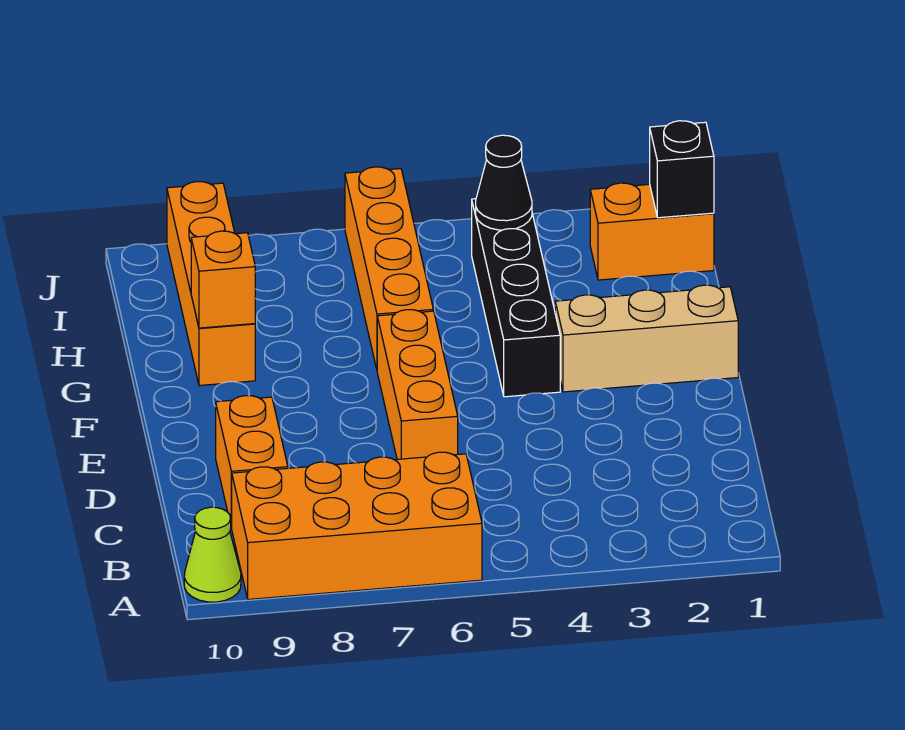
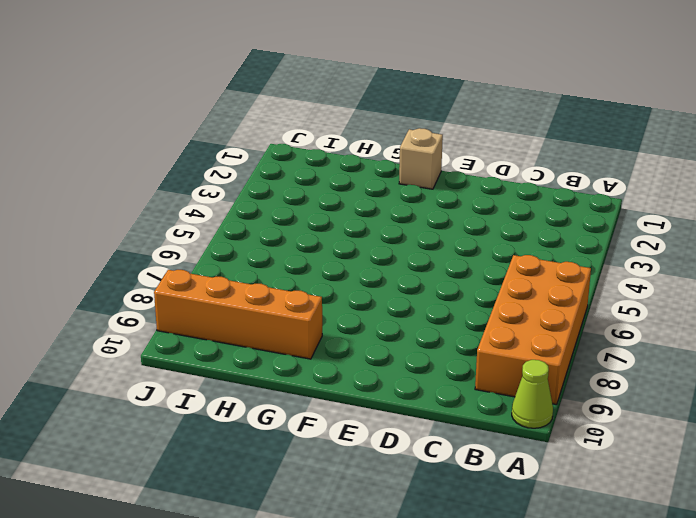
tan brick F1 level 1 -> tan brick F1:F3 level 1
none -> orange brick C9:D9 level 1
none -> orange brick D6:F6 level 1
none -> black brick F4:I4 level 1

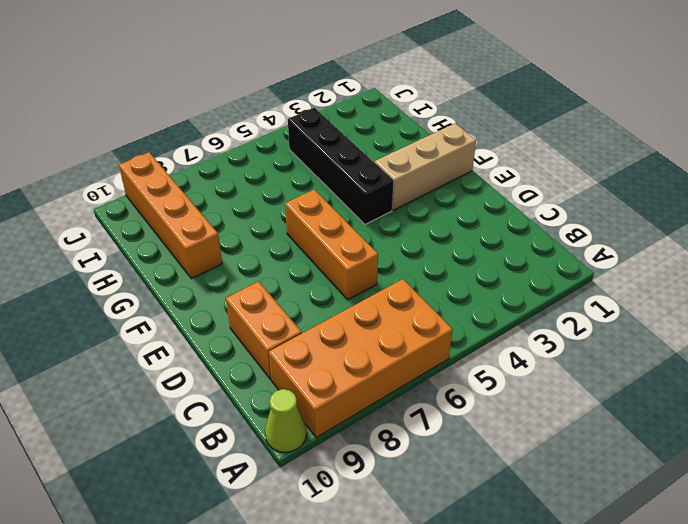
none -> orange brick G6:J6 level 1
none -> orange brick I1:I2 level 1
none -> orange brick G9 level 2

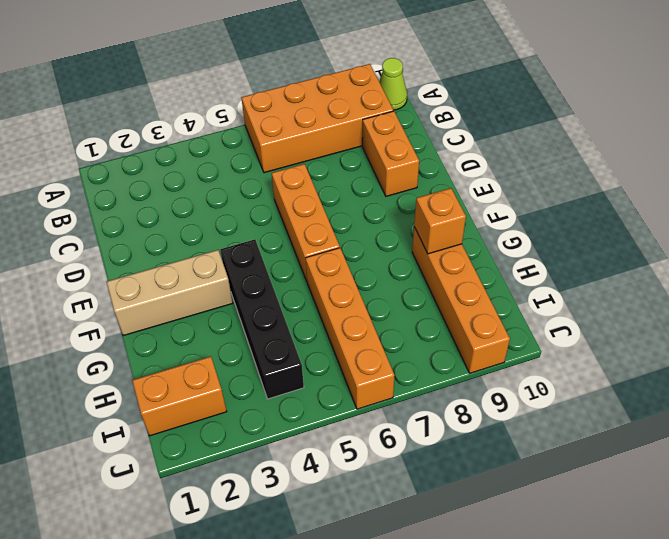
none -> black brick I1 level 2
none -> black cone I4 level 2

